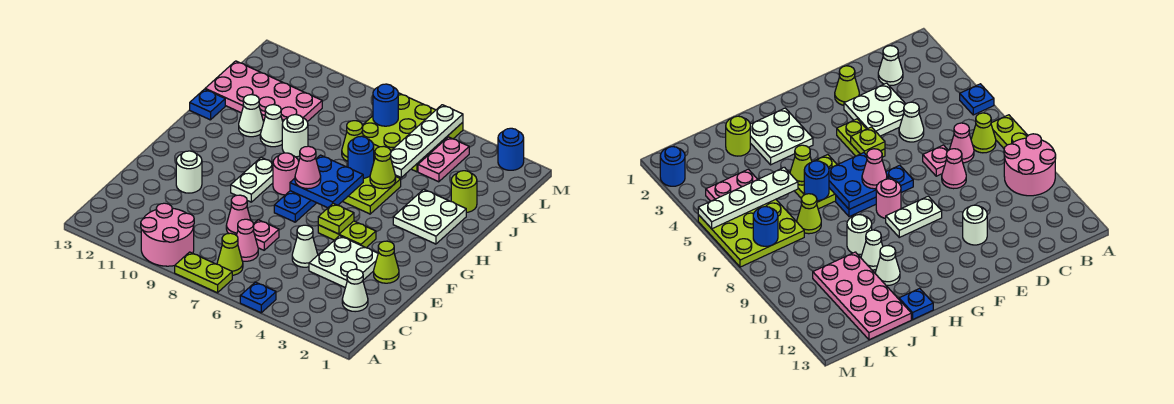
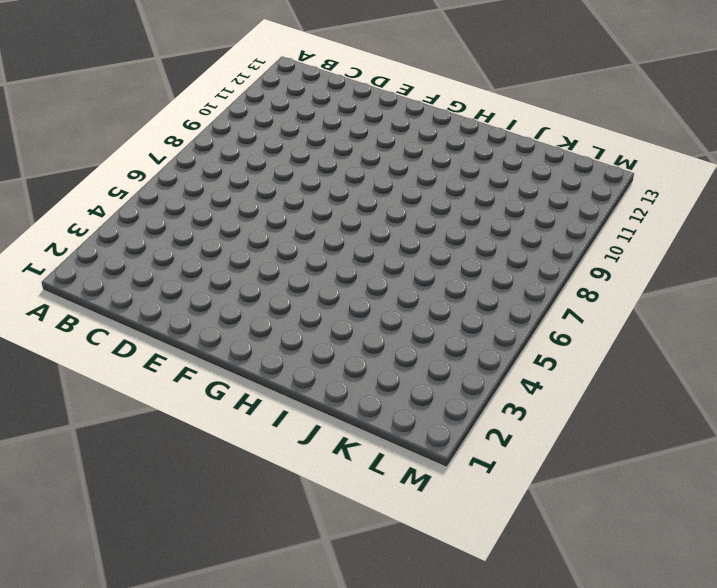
none -> blue plate A5 level 1
none -> lime plate A7:A8 level 1
none -> pink round brick A9:B10 level 1
none -> lime cone B7 level 1

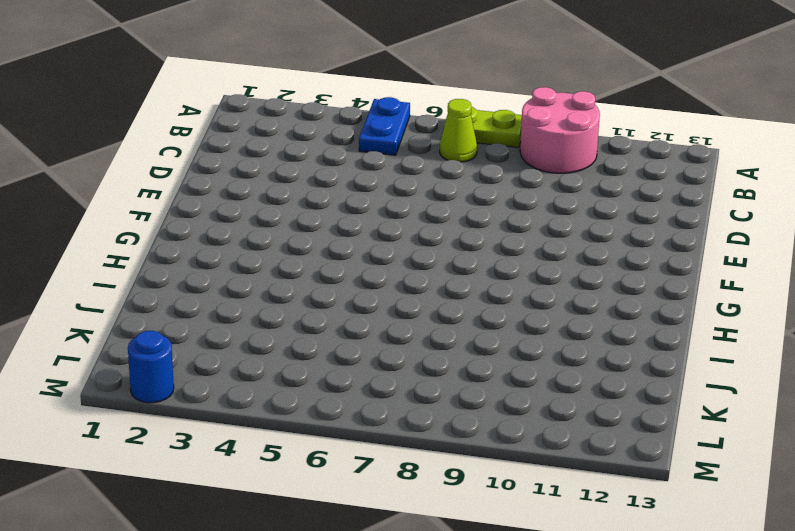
blue plate A5:B5 level 1 -> blue plate A5 level 1
none -> white cone C2 level 1
none -> pink cone C7 level 1
none -> white plate D3:E4 level 1
none -> white cone D5 level 1

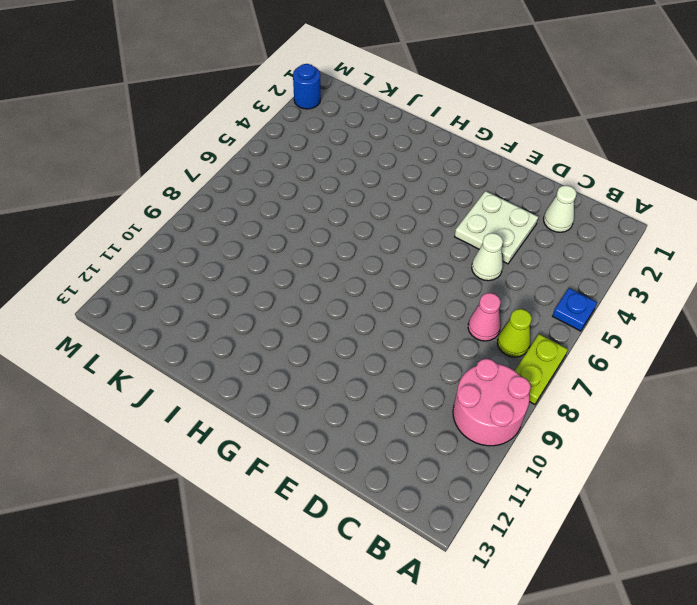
none -> pink plate D7 level 1
none -> pink cone D8 level 1
none -> lime cone E2 level 1
none -> white round brick E11 level 1

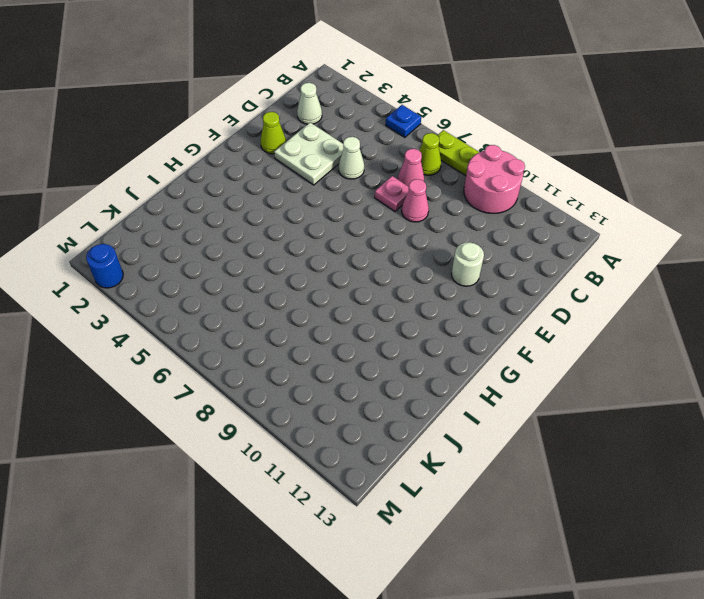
none -> lime plate F4:F5 level 1
none -> blue plate F7:H7 level 1
none -> white plate F9:G9 level 1
none -> pink round brick G8 level 1

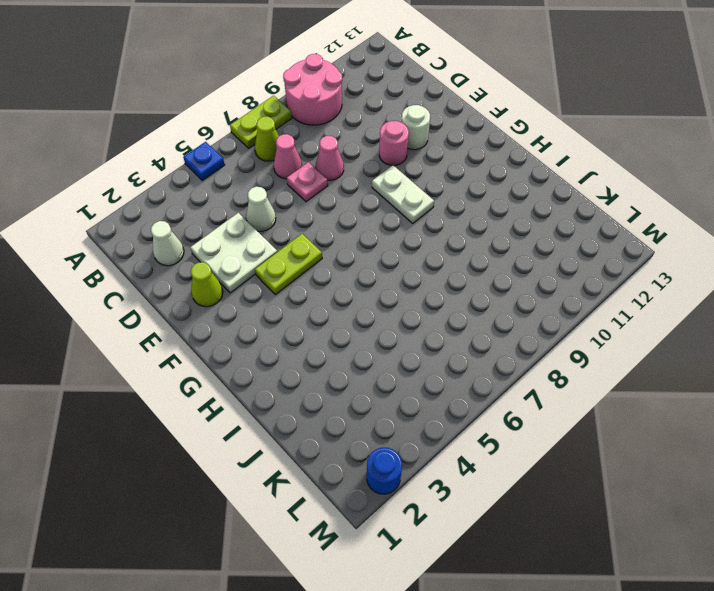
pink round brick E10 level 1 -> pink round brick G8 level 1
none -> blue plate F7:H7 level 1
none -> white plate H2:I3 level 1
none -> lime plate H5:I6 level 1
none -> white round brick I9 level 1

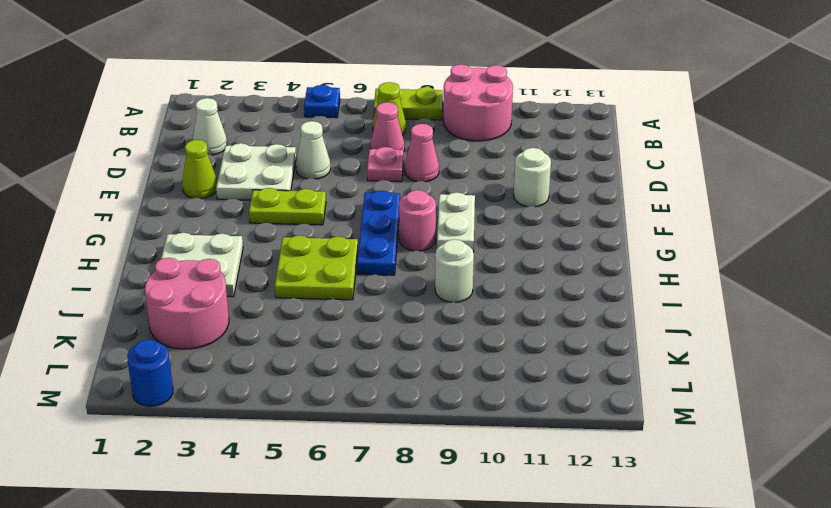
pink round brick J2:K3 level 1 -> lime round brick J2 level 1
none -> white cone I10 level 1
none -> white cone I11 level 1
none -> blue plate I13 level 1
none -> lime cone J7 level 1

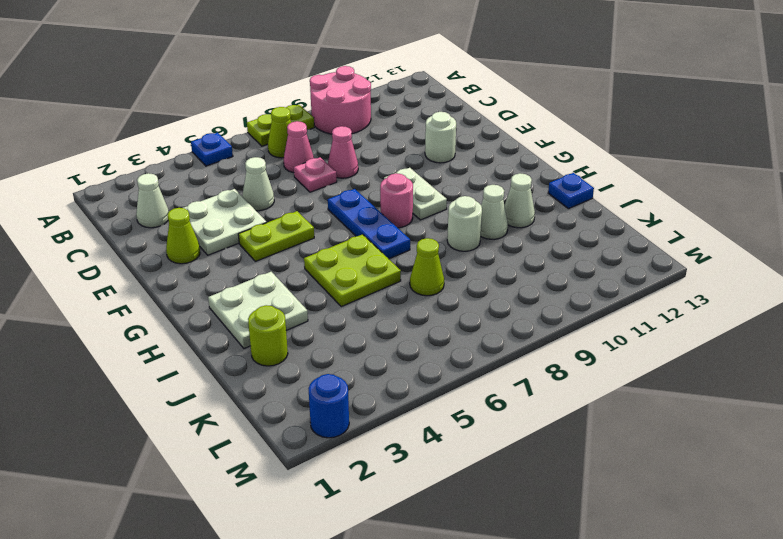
none -> pink plate J10:K13 level 1
none -> pink plate K4:L4 level 1
none -> lime plate K5:M7 level 1
none -> lime plate F5 level 2

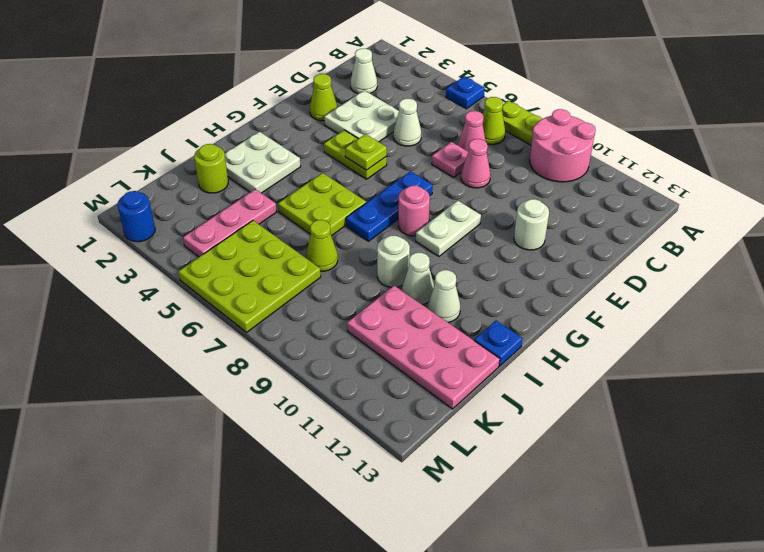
pink plate J4:L4 level 1 -> pink plate K4:L4 level 1
none -> blue plate G6:H7 level 2
none -> lime cone I5 level 2
none -> blue round brick I6 level 2
none -> white plate J5:M5 level 2

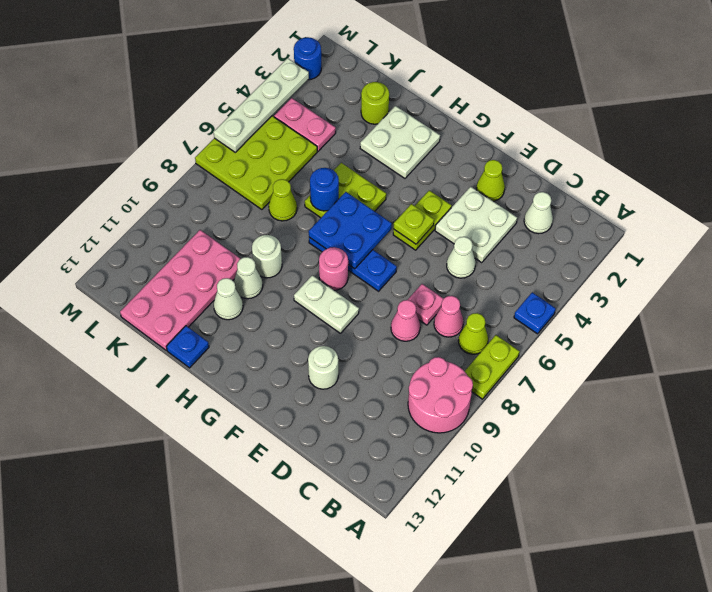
white plate M3:M6 level 2 -> white plate J5:M5 level 2
none -> lime cone I5 level 2
none -> blue round brick L7 level 2
none -> pink cone G7 level 3

